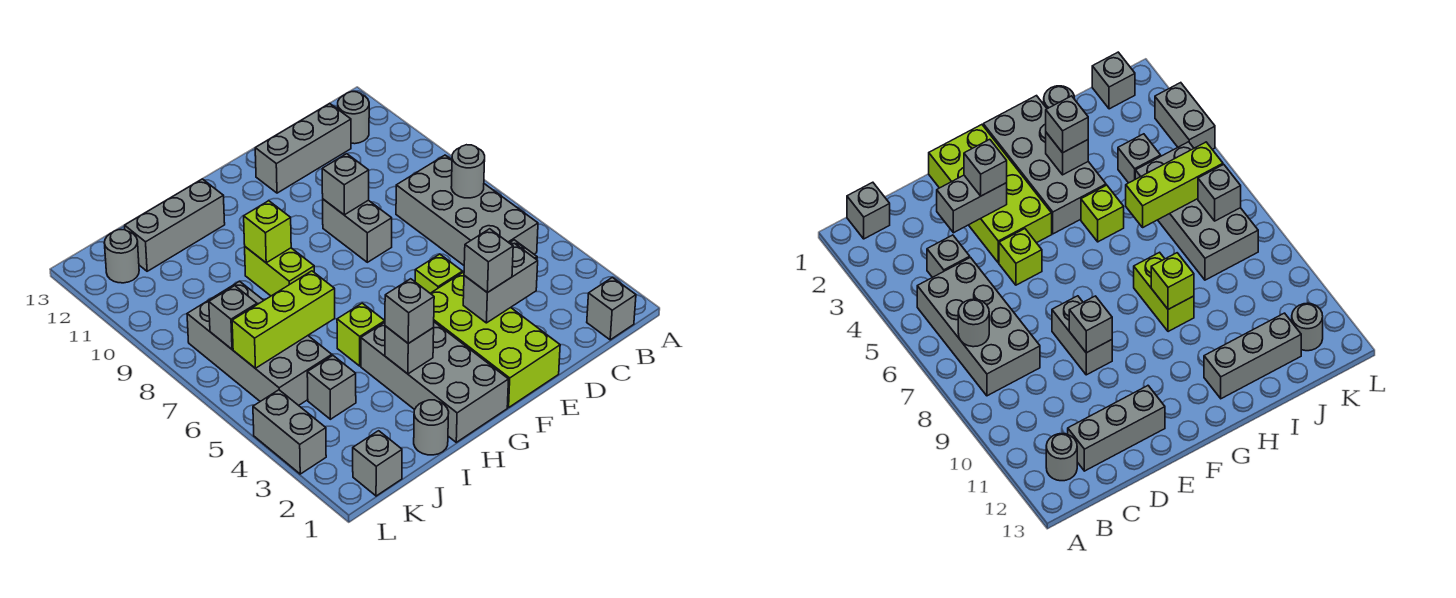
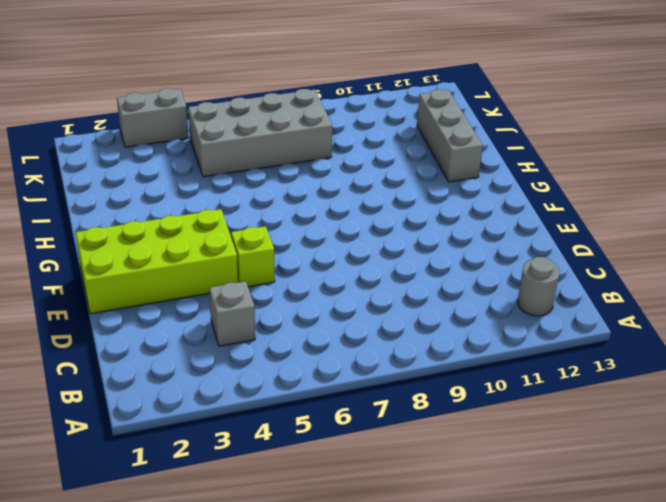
none -> grey brick B1 level 1
none -> grey brick B5:C8 level 1
none -> grey brick C12:E12 level 1

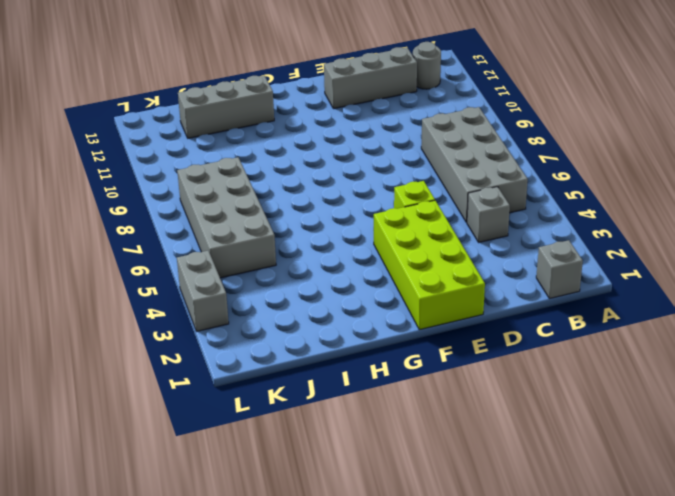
none -> grey brick E8:E9 level 1
none -> grey brick G1:H4 level 1
none -> lime brick H5 level 1

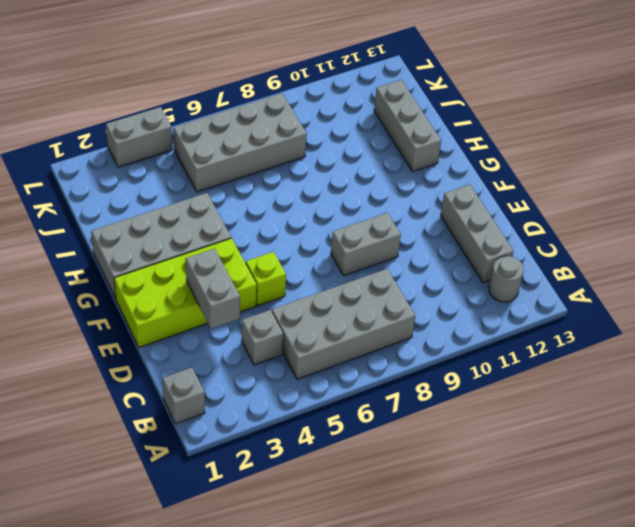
none -> lime brick H5 level 1
none -> lime brick H8:H9 level 1
none -> grey round brick I1 level 1

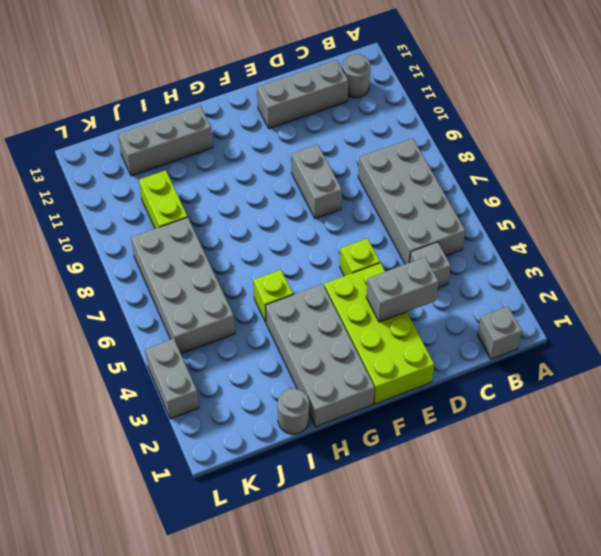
lime brick J9:J10 level 1 -> lime brick H8:H9 level 1
none -> grey brick J4 level 1
none -> grey brick K1 level 1
none -> grey round brick K12 level 1

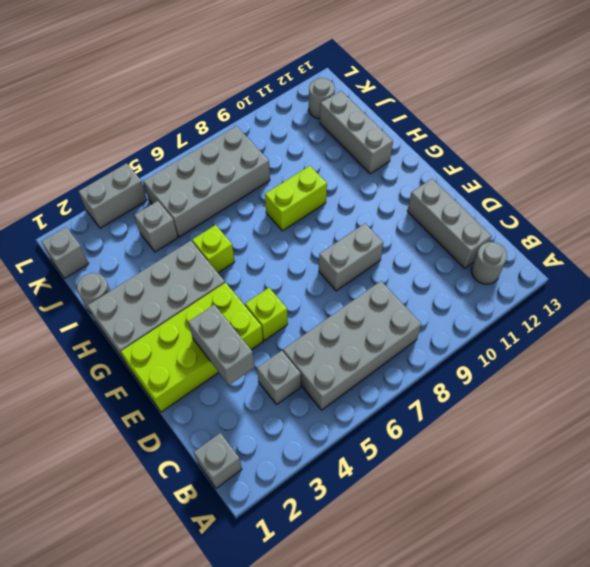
none -> grey round brick B7 level 2
none -> grey brick E9 level 2
none -> grey brick H3 level 2

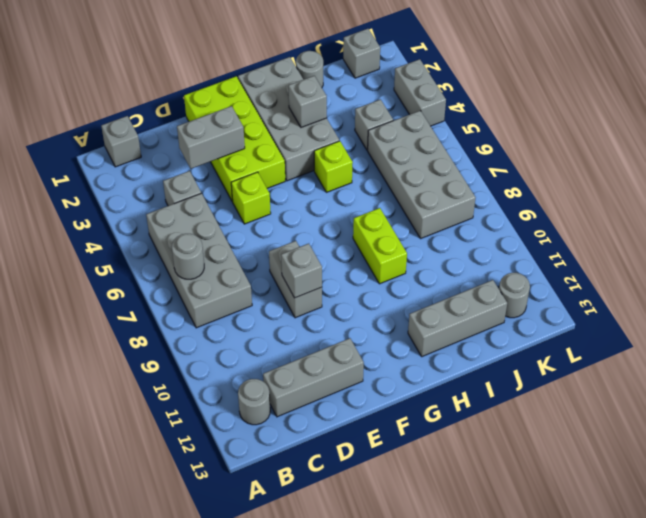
none -> lime brick H9 level 2
none -> lime brick I6:K6 level 2
none -> grey brick K7 level 2

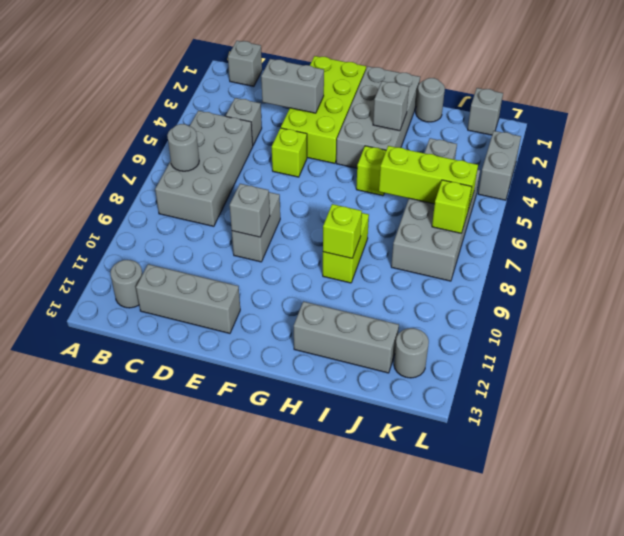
lime brick K7 level 2 -> grey brick K7 level 2
none -> grey brick E3 level 3
none -> grey brick H3 level 3

